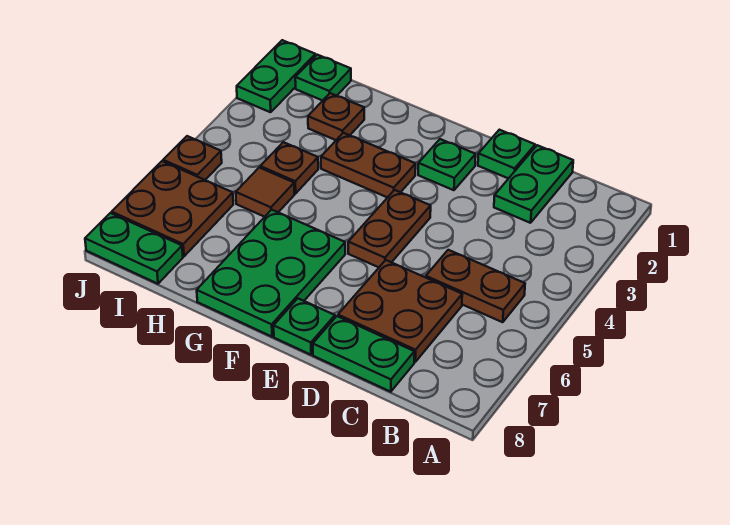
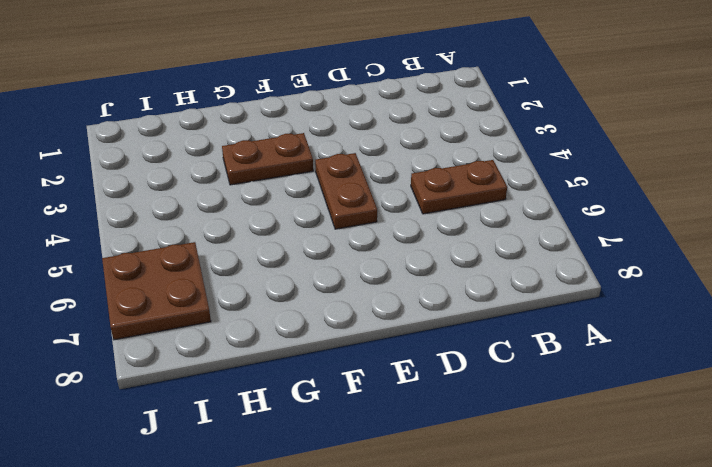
none -> green plate C1:C2 level 1
none -> brown plate C6:D7 level 1
none -> green plate C8:D8 level 1

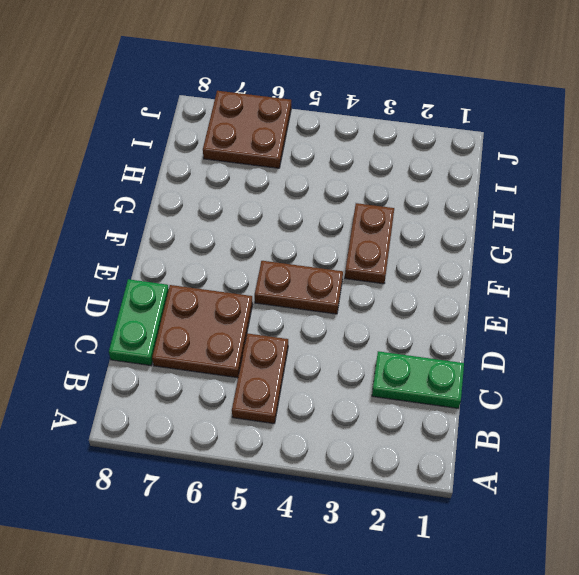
none -> green plate D1 level 1
none -> green plate E2 level 1
none -> green plate E8 level 1

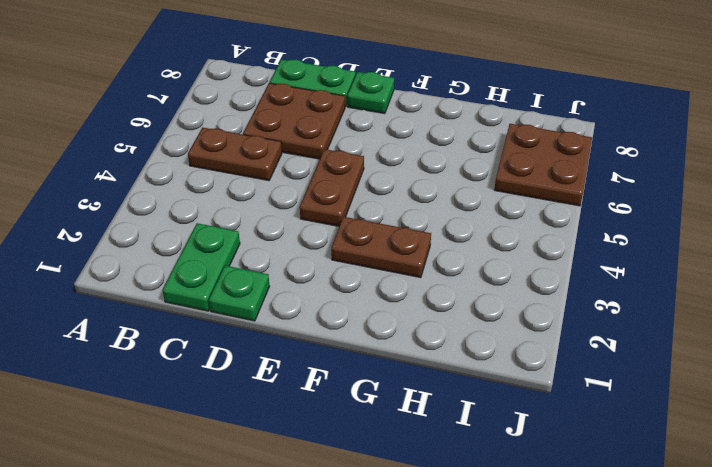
none -> green plate E2 level 1
none -> green plate F6:G8 level 1
none -> brown plate H2 level 1

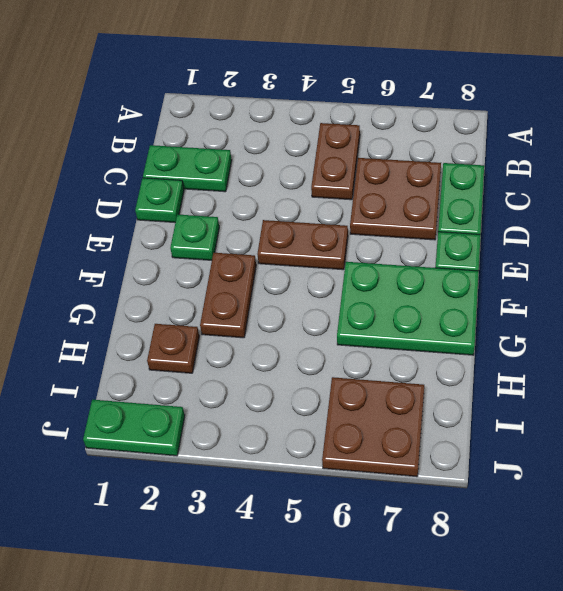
none -> brown plate H4 level 1
none -> brown tile H5 level 1
none -> green plate I1 level 1

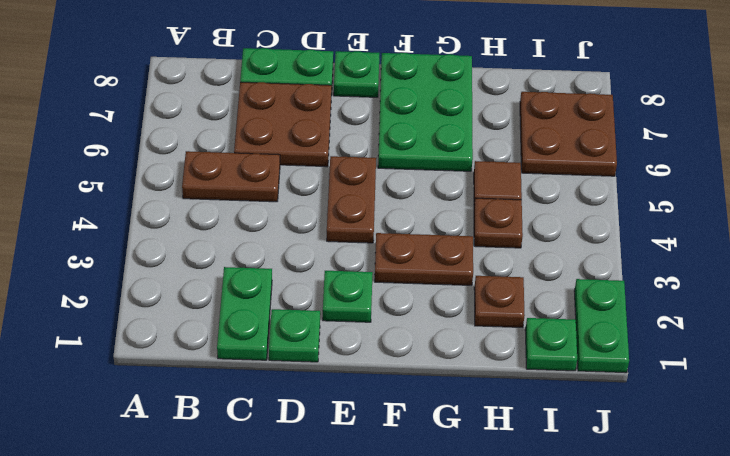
none -> green plate I8:J8 level 1
none -> brown plate J5 level 1

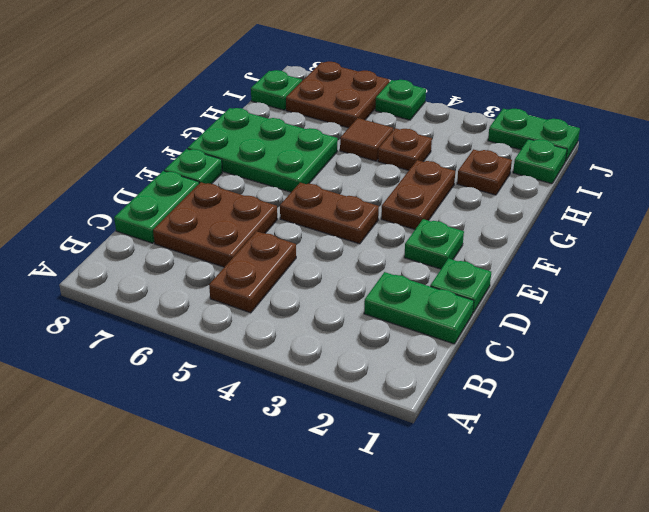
green plate I8 level 1 -> green plate I8:J8 level 1
green plate J5 level 1 -> brown plate J5 level 1

